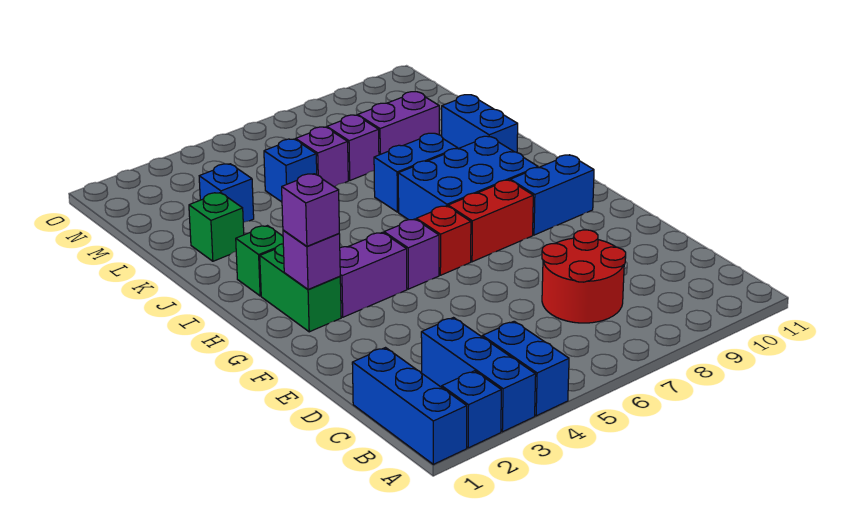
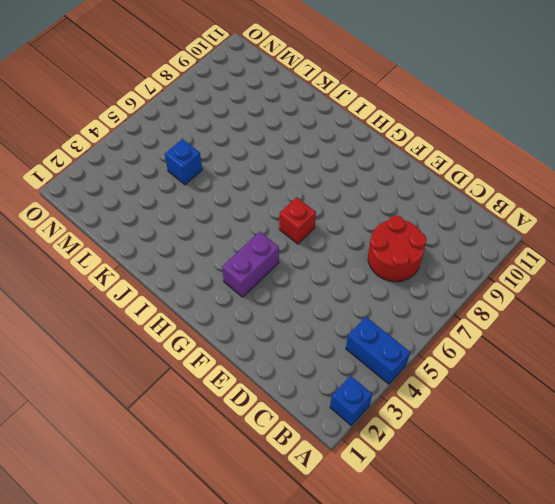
none -> blue brick A1:C1 level 1
none -> blue brick A3:C3 level 1
none -> green brick G2:H2 level 1

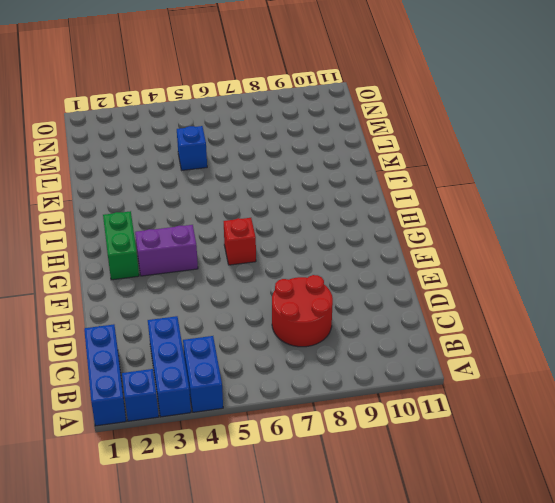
none -> purple brick G5 level 1
none -> red brick G7:G8 level 1
none -> blue brick G9:G10 level 1

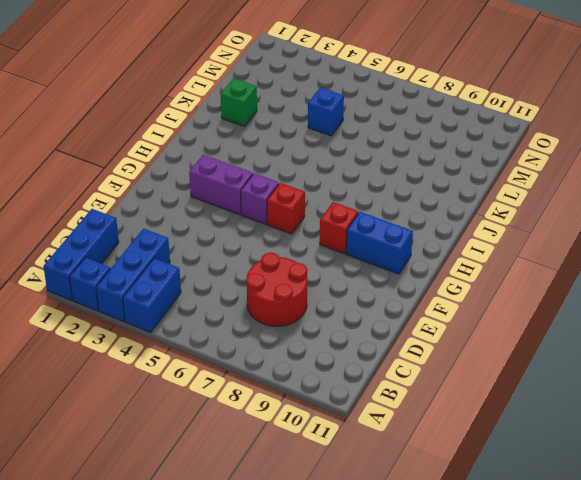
red brick G8 level 1 -> red brick G7:G8 level 1
none -> green brick G2:H2 level 1
none -> blue brick H7:I9 level 1
none -> green brick I2 level 1

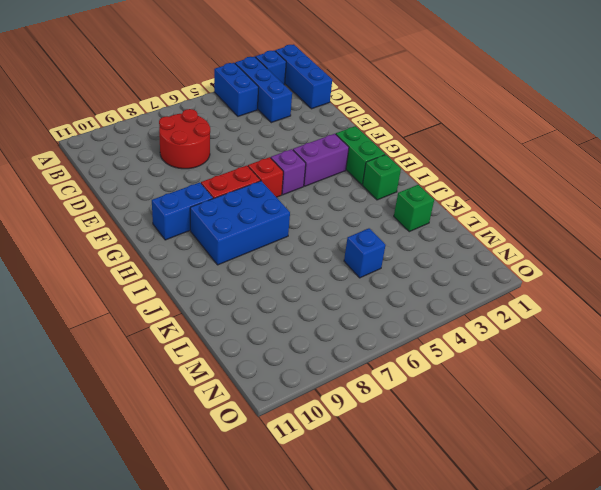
none -> blue brick J7:J8 level 1
none -> blue brick J10:K10 level 1
none -> blue brick L3 level 1

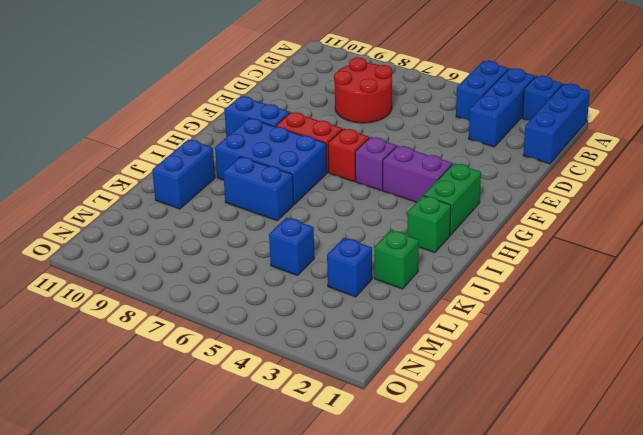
none -> purple brick L6 level 1
none -> purple brick L7 level 1
none -> purple brick L8:L9 level 1

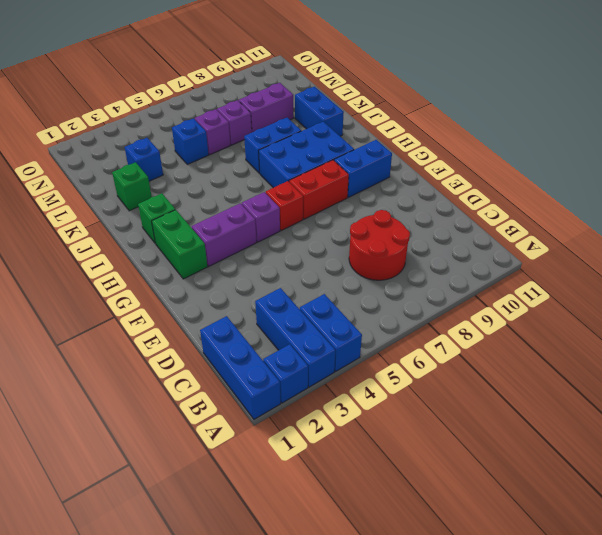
none -> purple brick G2 level 2
none -> purple brick G2 level 3

